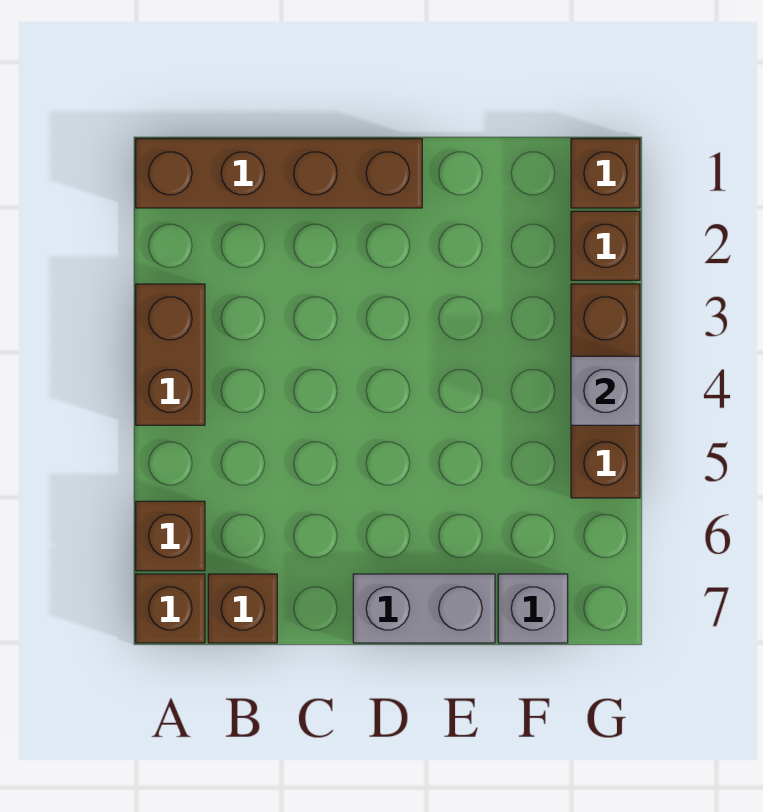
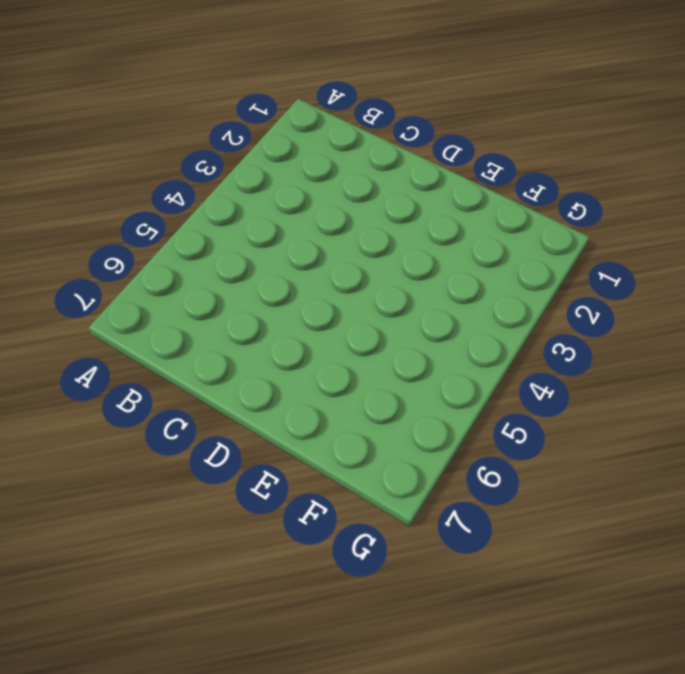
none -> brown brick A1:D1 level 1
none -> brown brick A3:A4 level 1

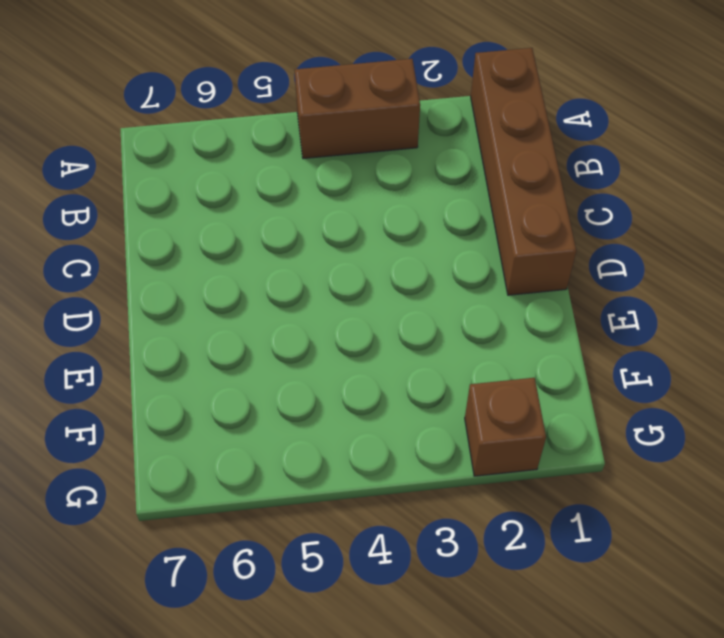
none -> brown brick A6 level 1
none -> brown brick A7 level 1

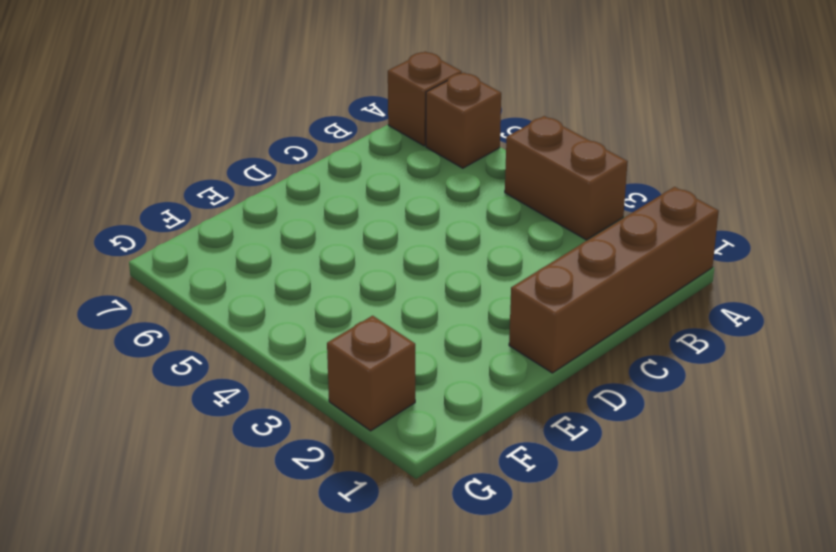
none -> brown brick B7 level 1
none -> grey brick D7:E7 level 1

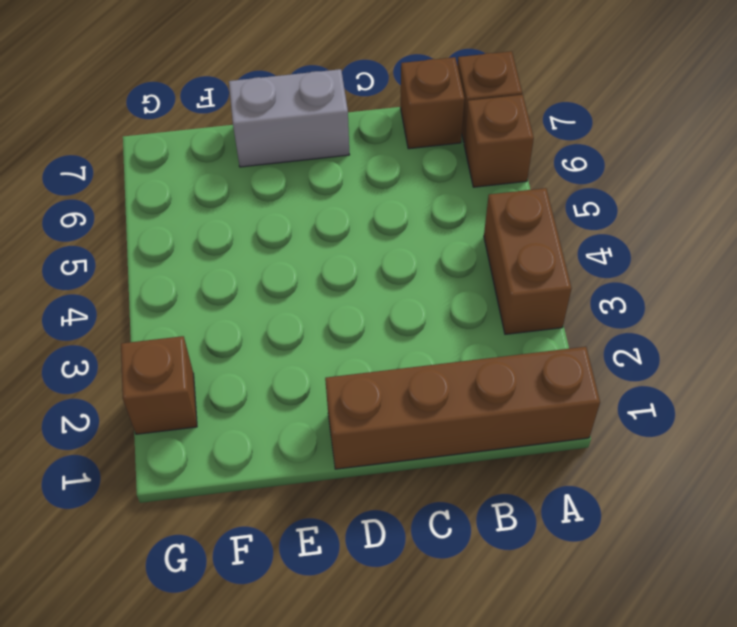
none -> grey brick F7 level 1
none -> brown brick G1 level 1

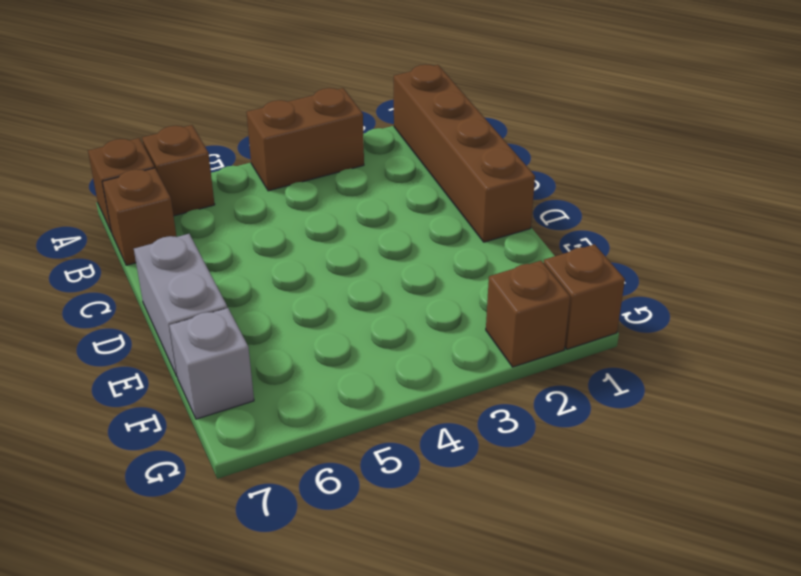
none -> brown brick G3:G5 level 1
none -> grey brick G4 level 2

